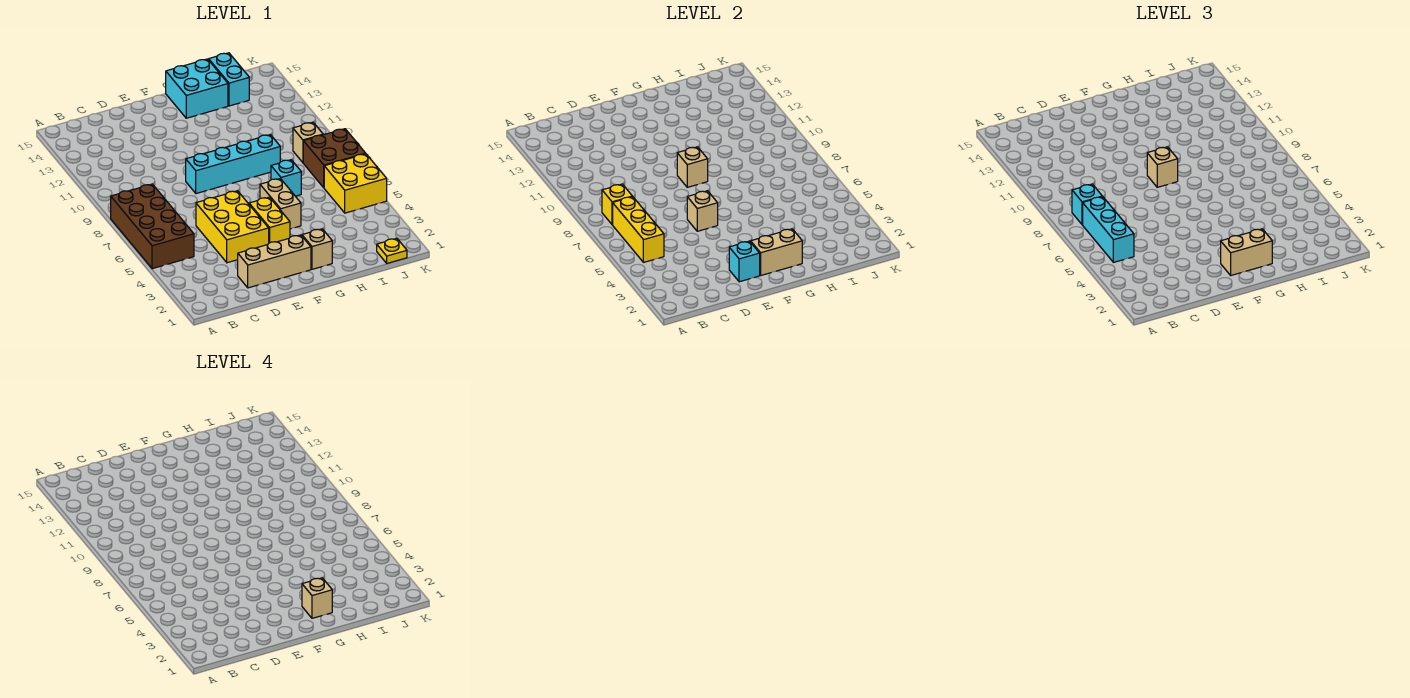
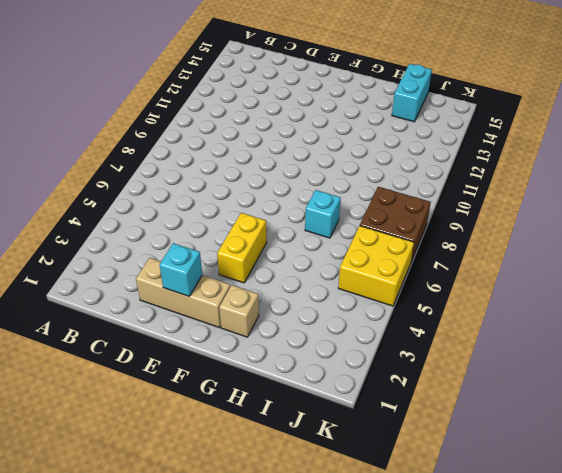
none -> brown brick A5:B8 level 1
none -> yellow brick D4:E6 level 1
none -> cyan brick E9:H9 level 1

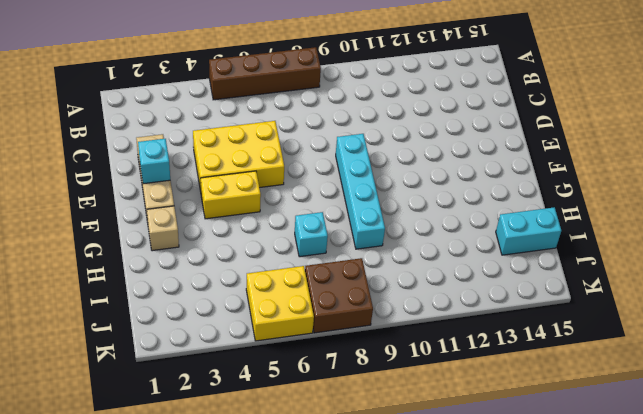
brown brick A5:A8 level 1 -> brown brick A5:B8 level 1
none -> tan brick G5:G6 level 1
none -> cyan brick G14:H15 level 1
none -> yellow plate J1 level 1

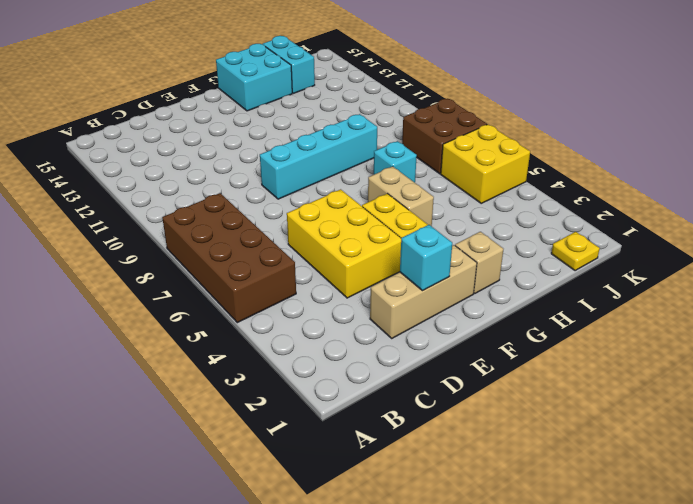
none -> tan brick J9 level 1
none -> yellow brick B5:B7 level 2
none -> yellow brick B8 level 2

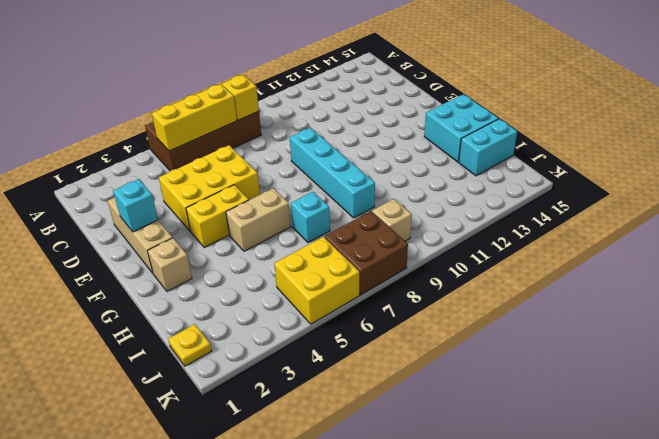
none -> tan brick E6 level 2
none -> tan brick F2:G2 level 2
none -> tan brick F9 level 2

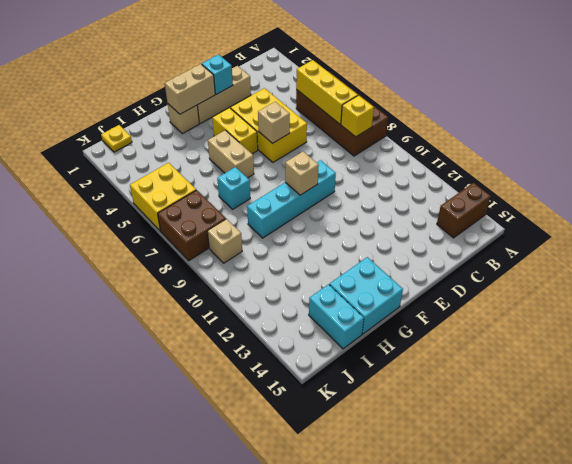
brown brick A14:B14 level 1 -> none
none -> cyan brick B5:B7 level 3
none -> cyan brick B8 level 3
none -> tan brick F2:G2 level 3

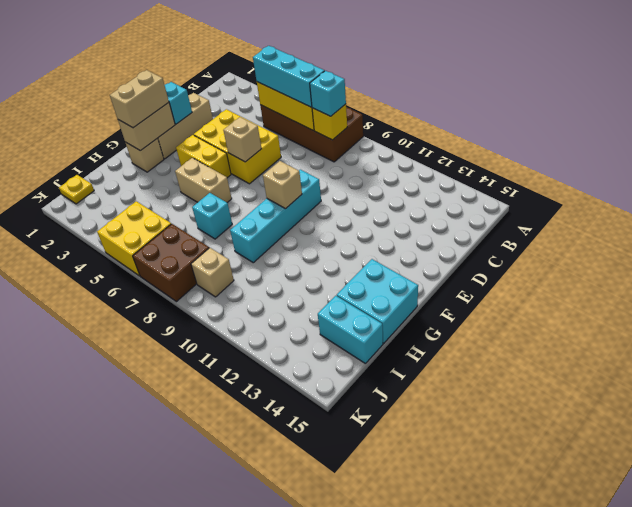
none -> tan brick F9 level 3
none -> tan brick G2 level 4

